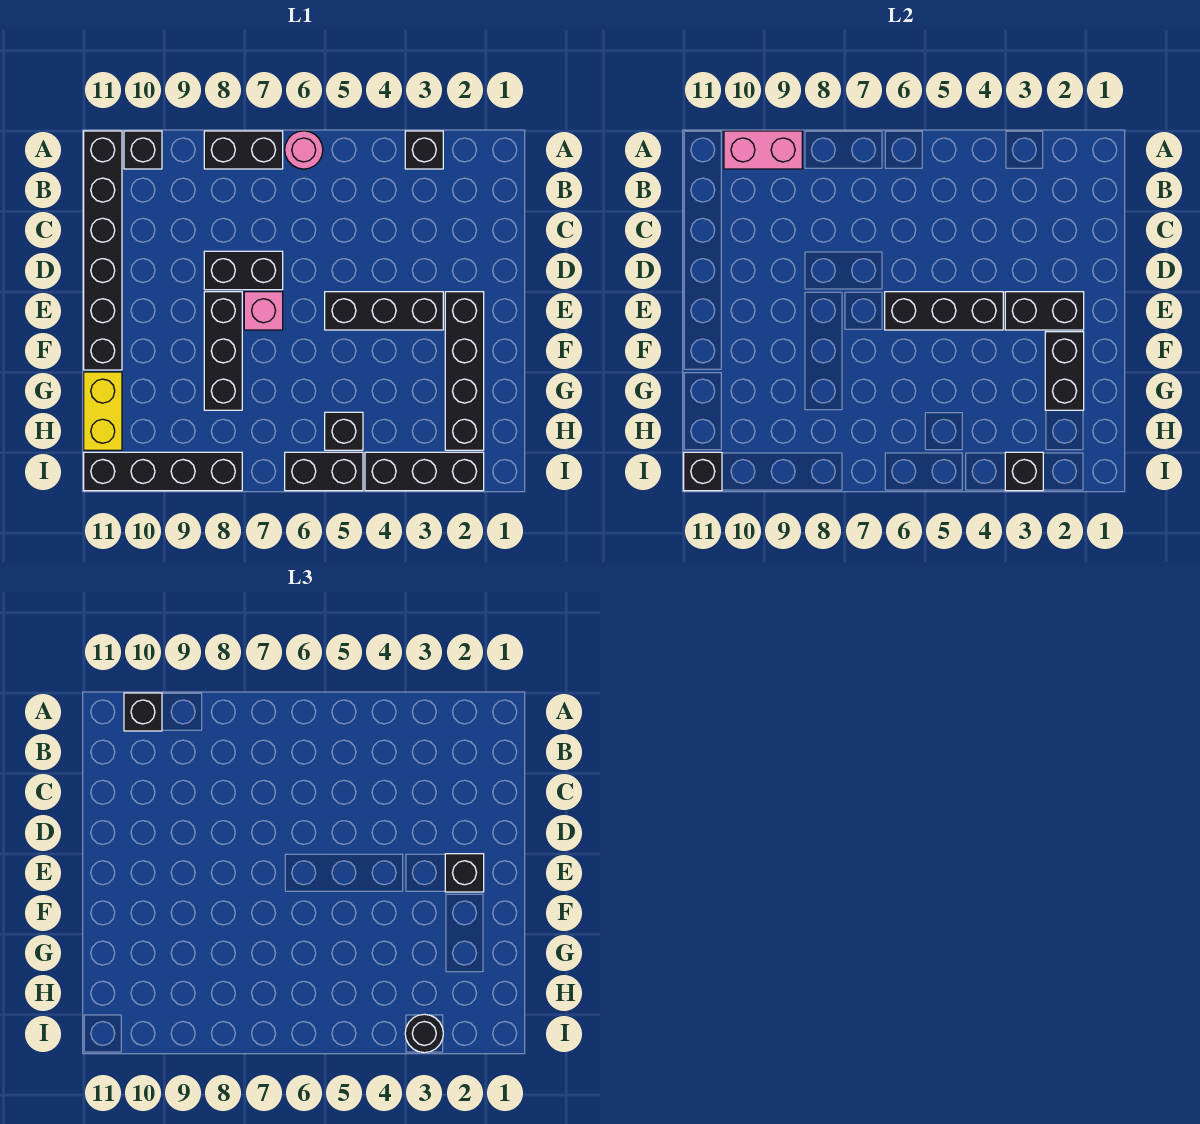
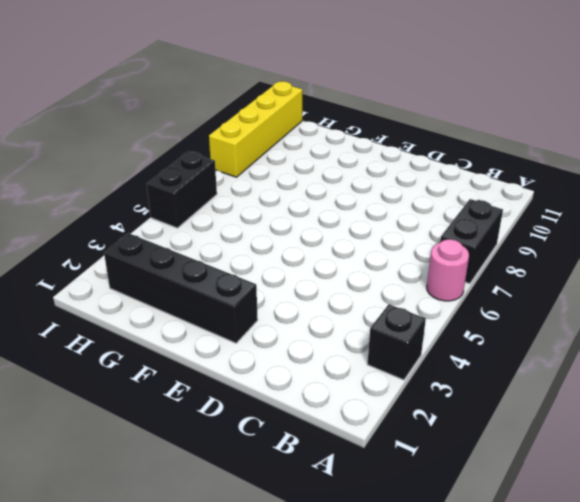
yellow brick I8:I11 level 1 -> black brick I8:I11 level 1
none -> black brick A10 level 1
none -> black brick A11:F11 level 1
none -> black brick D7:D8 level 1

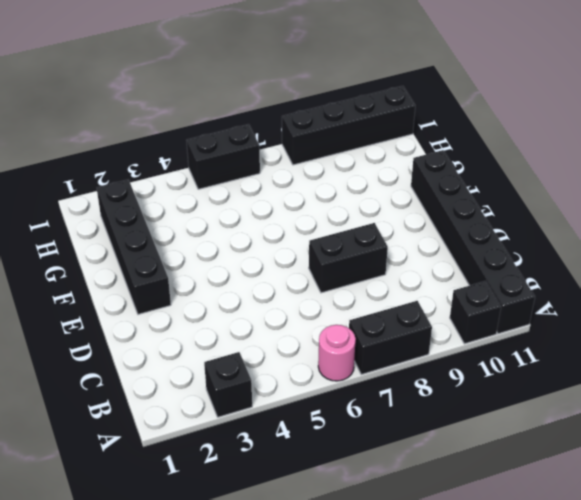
none -> black brick E3:E5 level 1
none -> pink brick E7 level 1
none -> black brick E8:G8 level 1

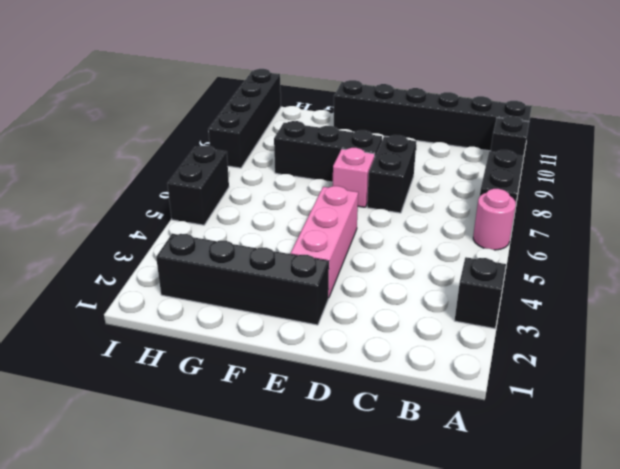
pink brick E3:E5 level 1 -> black brick E3:E5 level 1
none -> yellow brick G11:H11 level 1
none -> black brick H5 level 1
none -> black brick I2:I4 level 1

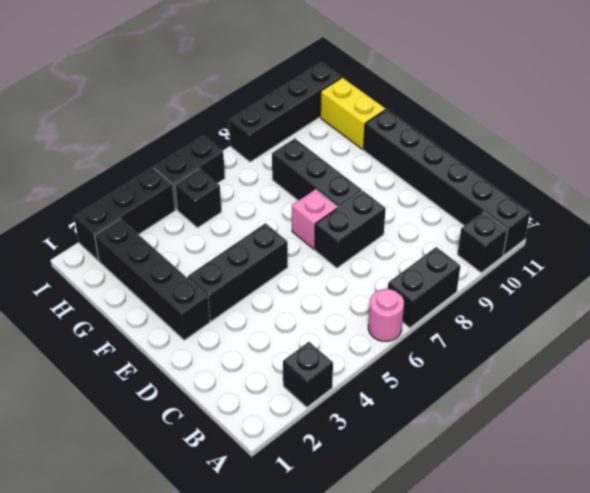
none -> pink brick A9:A10 level 2
none -> black brick E2:E3 level 2
none -> black brick E4:E6 level 2

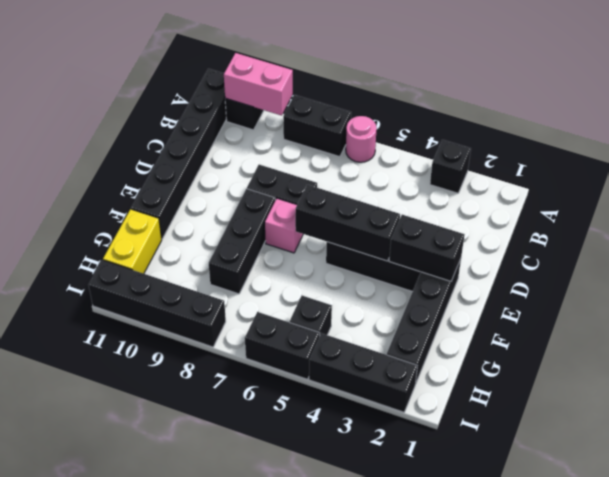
none -> black brick F2:G2 level 2
none -> black brick I3 level 2
none -> black brick I11 level 2

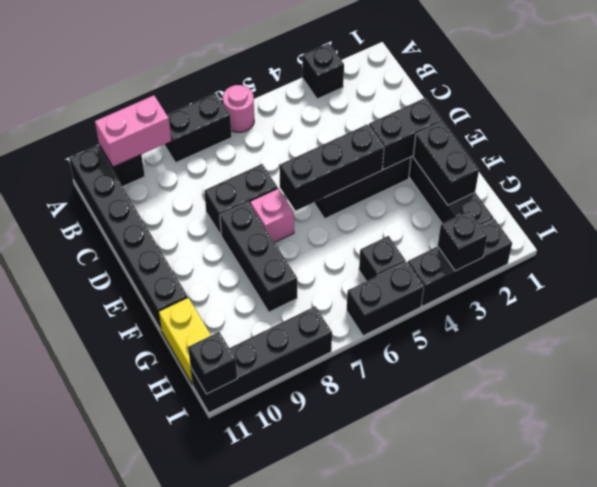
none -> black brick A10 level 3
none -> black brick E2 level 3
none -> black round brick I3 level 3

